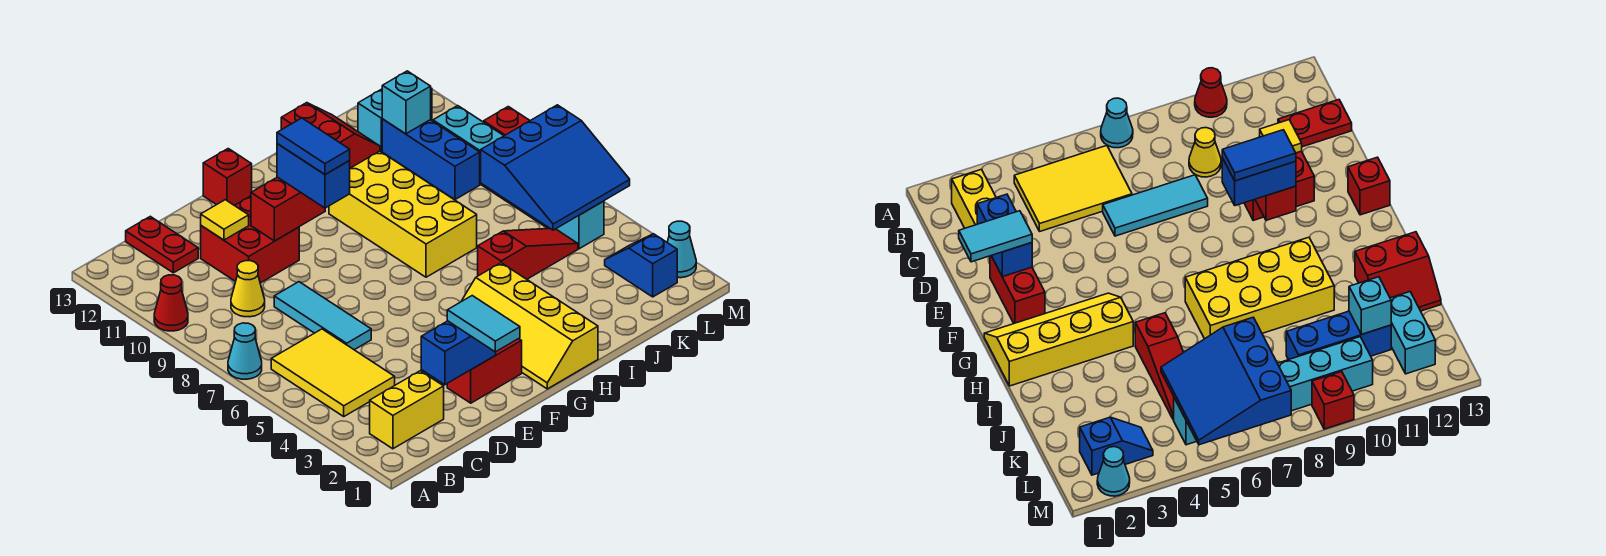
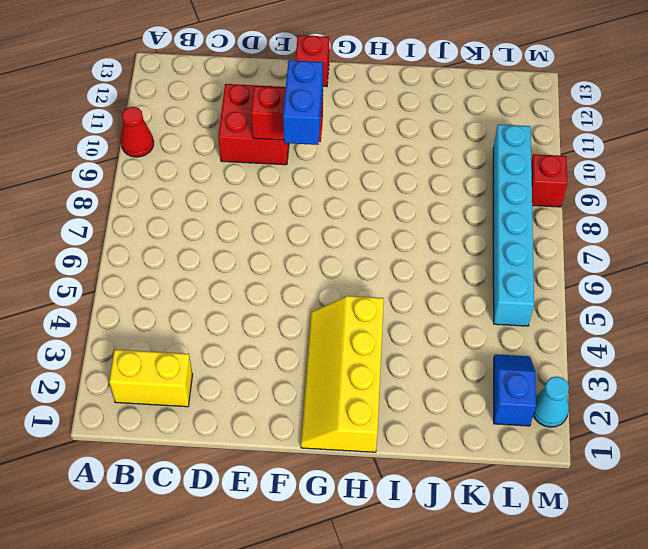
none -> cyan cone A7 level 1
none -> yellow tile B4:C6 level 1
none -> yellow cone C9 level 1

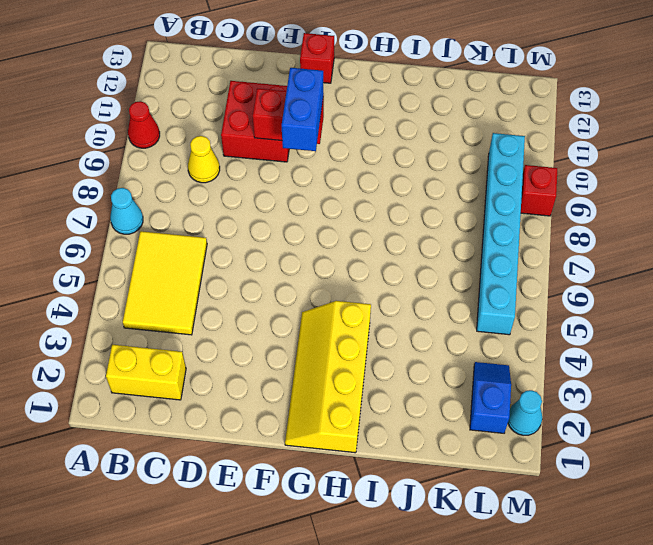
none -> red plate C12:C13 level 1
none -> cyan tile D6:D8 level 1
none -> red brick E2:F2 level 1

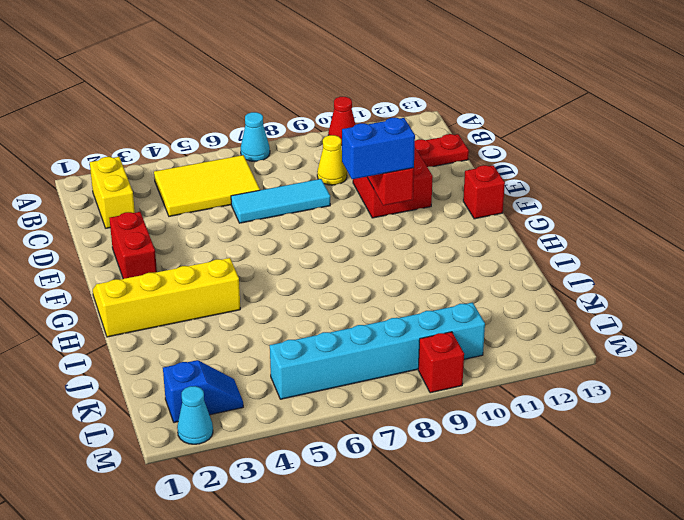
none -> yellow brick H7:I10 level 1
none -> red slope I5:K5 level 1 top I
none -> red slope I12:J13 level 1 top I

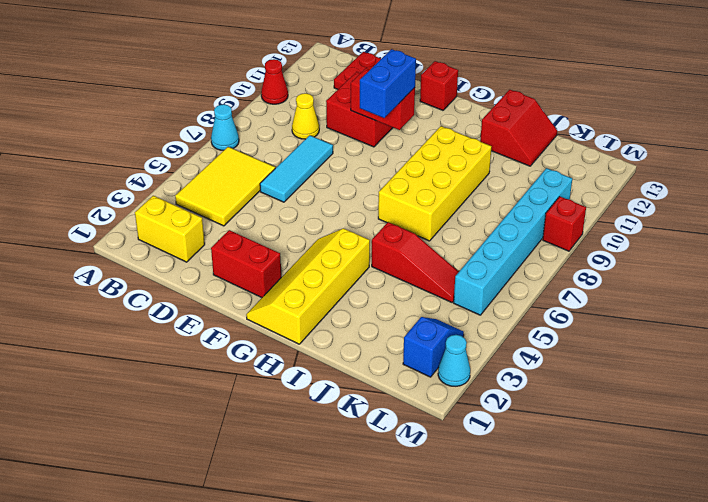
none -> blue brick K9:K11 level 1
none -> cyan brick K12:L12 level 1
none -> blue brick D2:E2 level 2

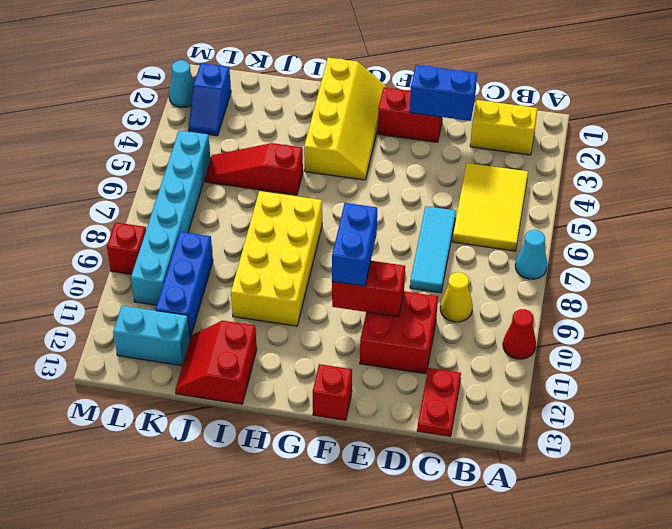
none -> yellow tile D11 level 2
none -> blue slope K5:M7 level 2 top 7
none -> cyan brick K11 level 2

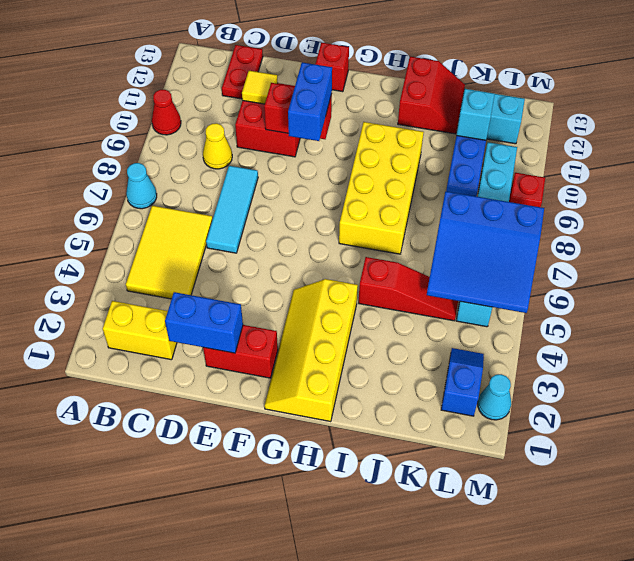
none -> cyan tile E1:E2 level 3
none -> blue tile F9:F10 level 4

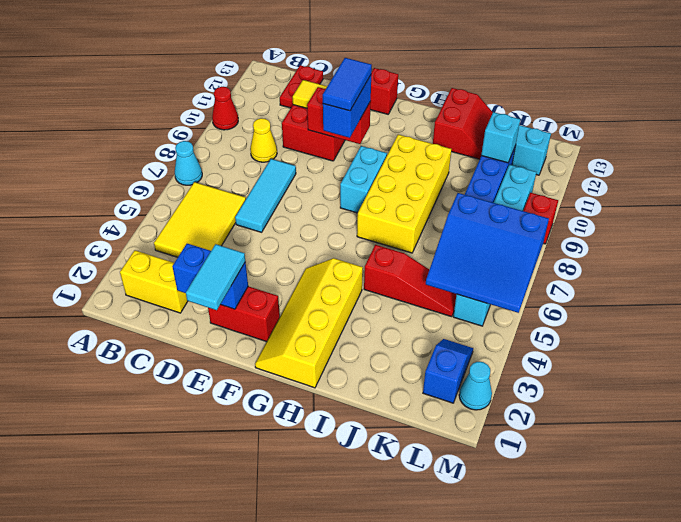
cyan brick G8:G9 level 1 -> none

